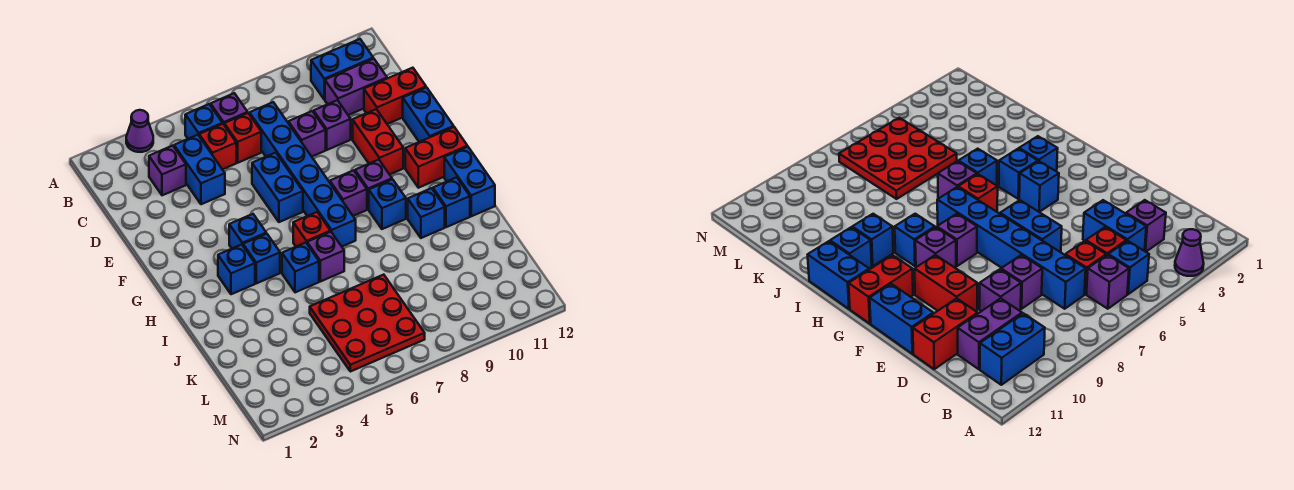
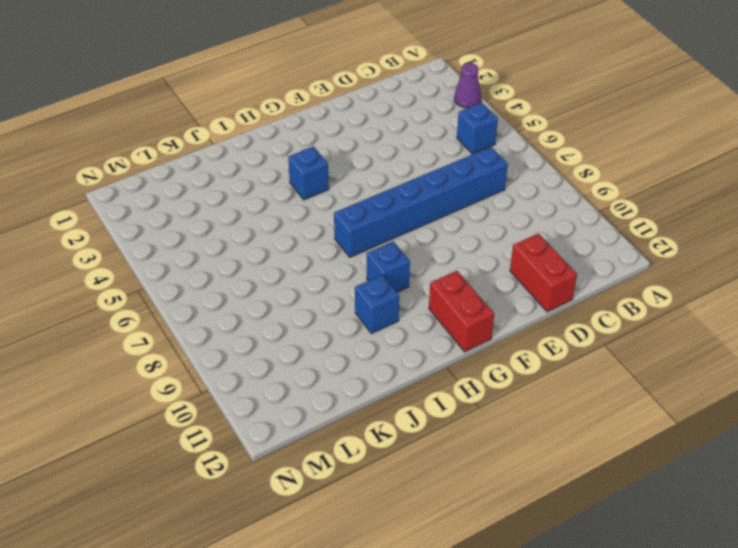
none -> purple brick B6 level 1
none -> blue brick B10:B11 level 1
none -> purple brick C3 level 1
none -> blue brick C4:D4 level 1

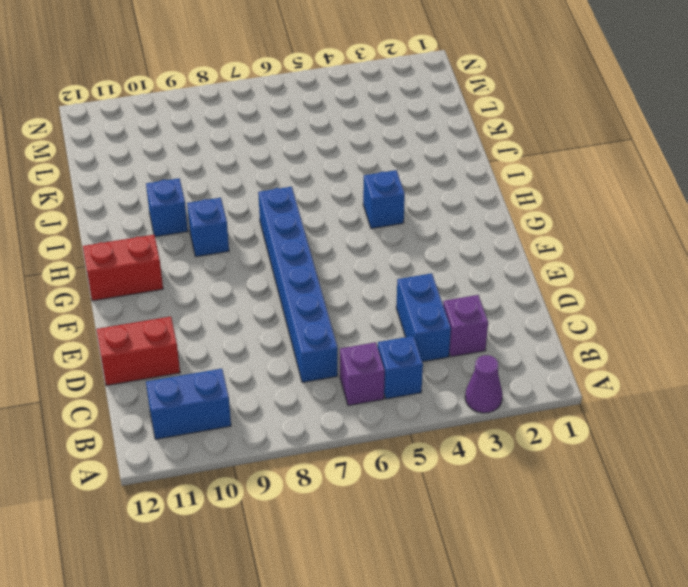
none -> red brick C5 level 1
none -> red brick C6 level 1
none -> purple brick C10:C11 level 1
none -> purple brick D8 level 1

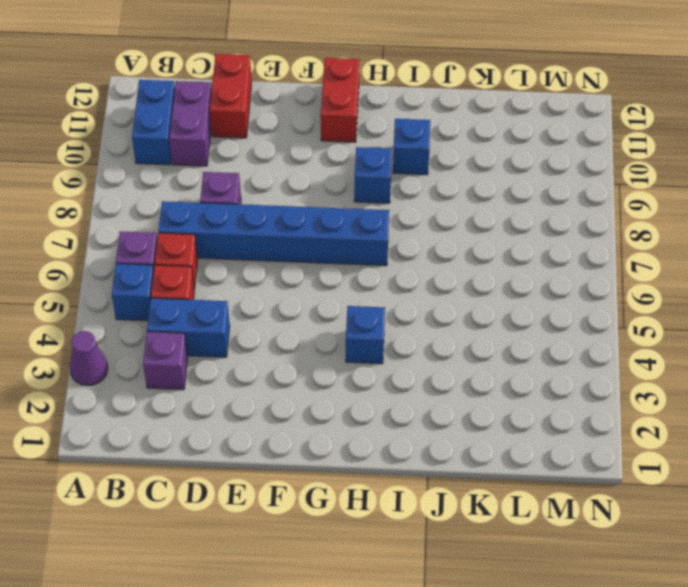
none -> purple brick D9 level 1
none -> blue brick E6:F6 level 1
none -> red brick E10:F10 level 1
none -> blue brick E12:F12 level 1

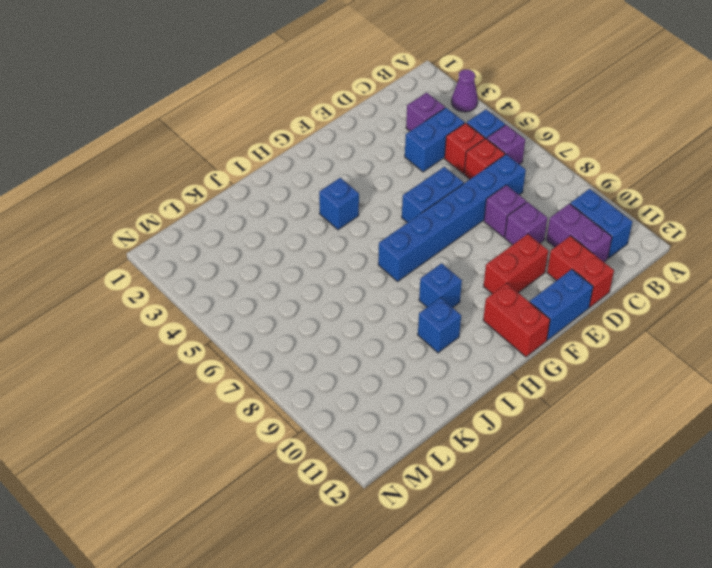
none -> blue brick G4 level 1
none -> purple brick G8 level 1
none -> purple brick G9 level 1
none -> blue brick H3 level 1

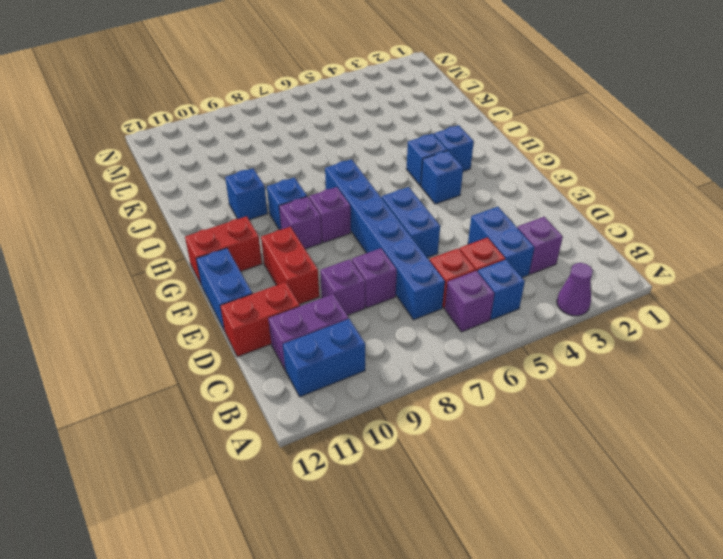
none -> red brick H6 level 1
none -> blue brick H12:I12 level 1
none -> blue brick I5 level 1
none -> purple brick I6 level 1

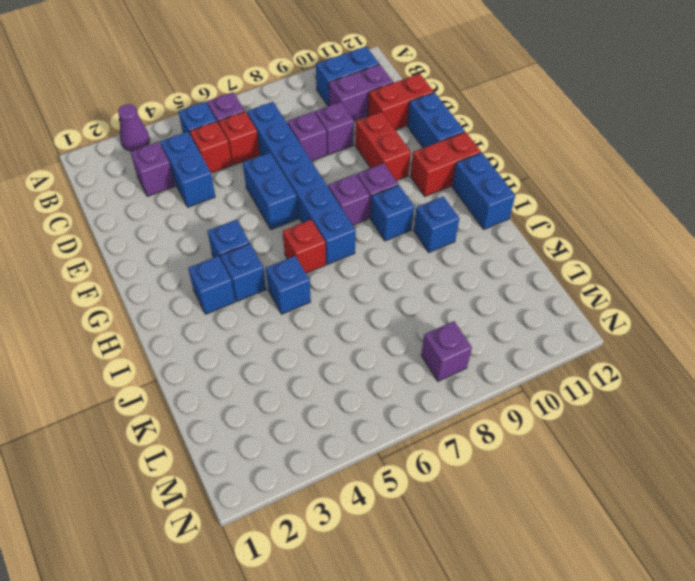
purple brick M8 level 1 -> purple brick I6 level 1
none -> blue brick I11 level 1
none -> red plate K5:M7 level 1

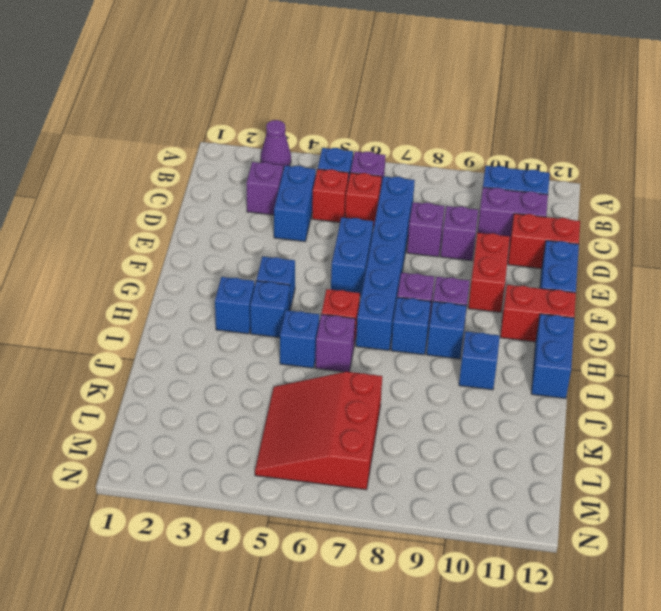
blue brick H8 level 1 -> blue brick I11 level 1
red slope K5:M7 level 1 top 7 -> red plate K5:M7 level 1

